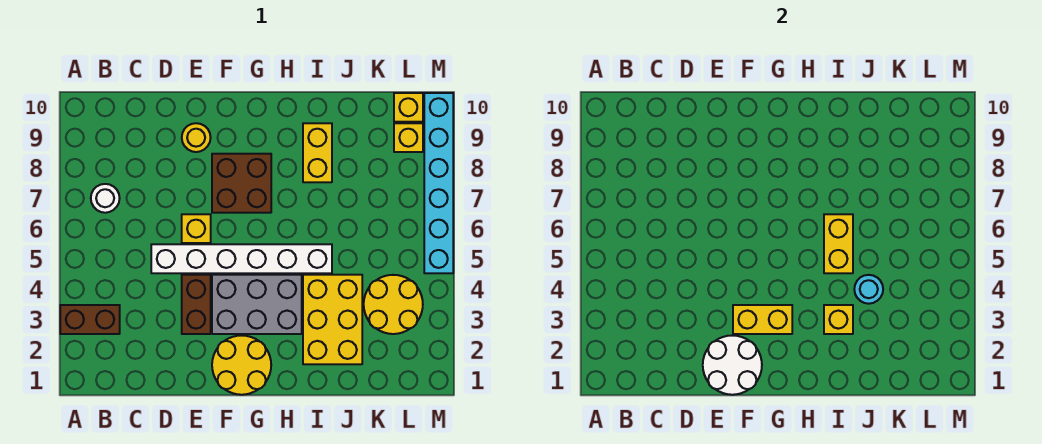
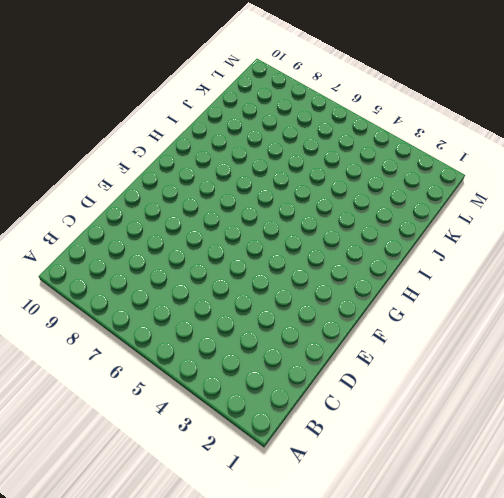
none -> brown brick A3:B3 level 1
none -> white round brick B7 level 1
none -> white brick D5:I5 level 1

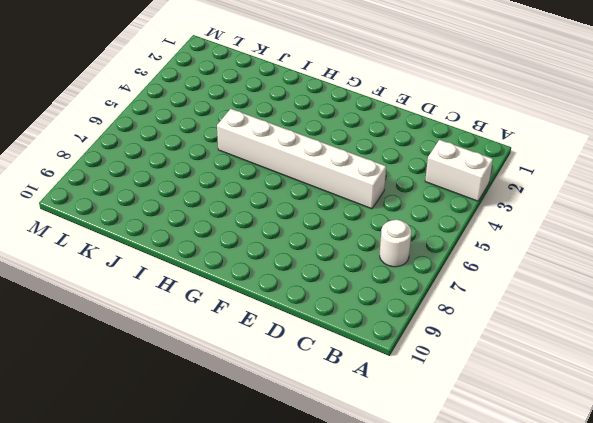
white brick A3:B3 level 1 -> brown brick A3:B3 level 1
none -> brown brick E3:E4 level 1
none -> yellow brick E6 level 1
none -> yellow round brick E9 level 1

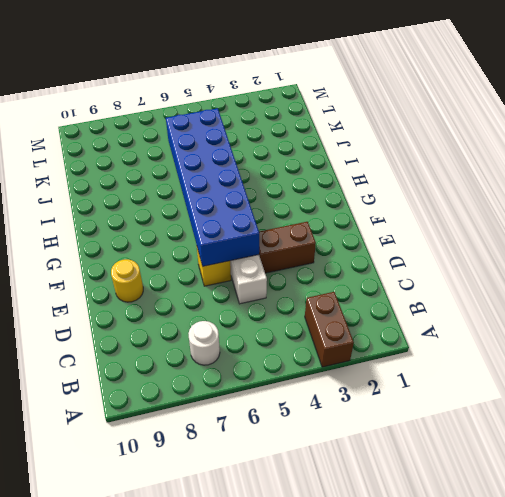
blue brick E5:J6 level 2 -> yellow brick I5:I6 level 2
none -> yellow round brick F1:G2 level 1
none -> grey brick F3:H4 level 1
none -> brown brick F7:G8 level 1

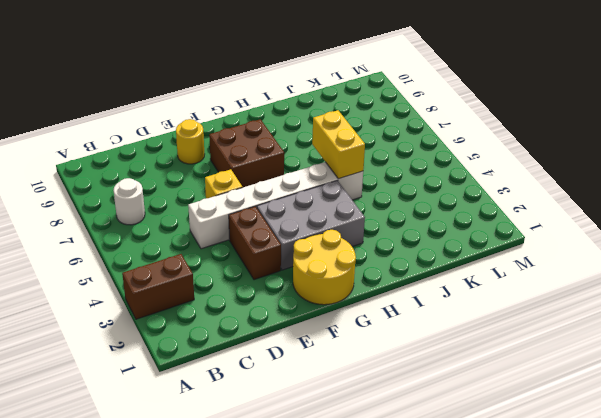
none -> yellow brick I2:J4 level 1
none -> yellow brick I8:I9 level 1
none -> yellow round brick K3:L4 level 1

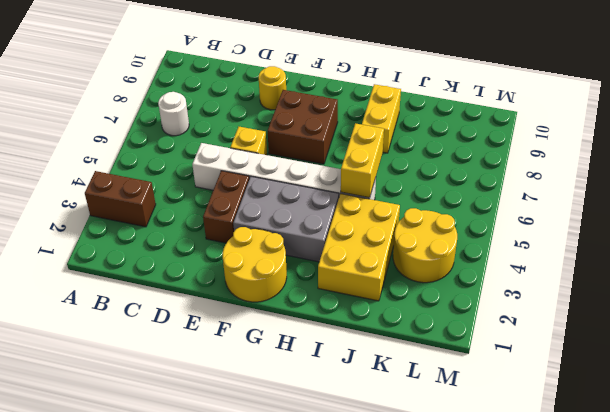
none -> yellow brick L9 level 1
none -> yellow brick L10 level 1
none -> cyan brick M5:M10 level 1

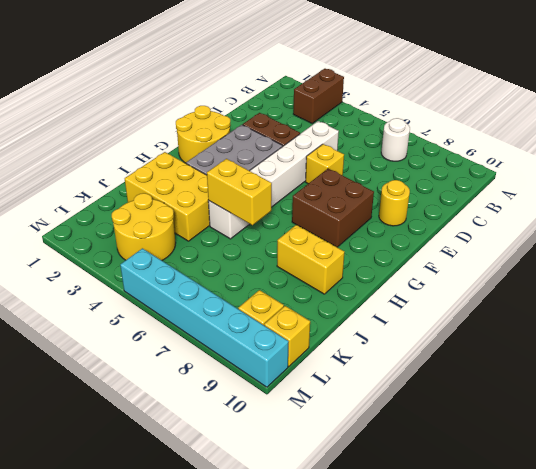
none -> white round brick E1:F2 level 2
none -> yellow brick F3:G3 level 2
none -> yellow brick I3 level 2

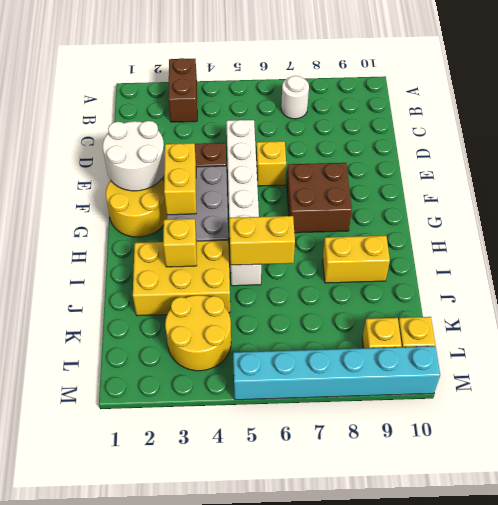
none -> yellow round brick E9 level 1
none -> cyan round brick J4 level 2

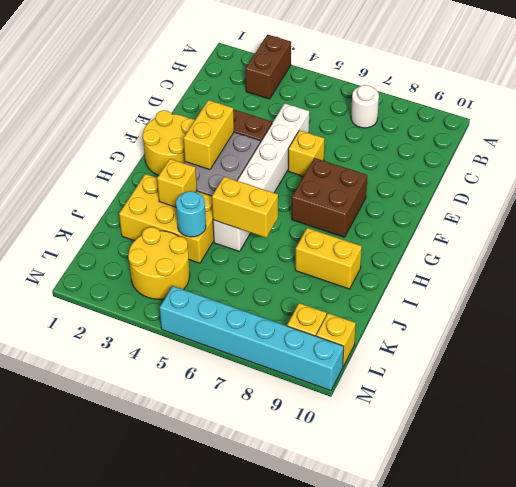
none -> yellow round brick E9 level 1
none -> white round brick E1:F2 level 2

